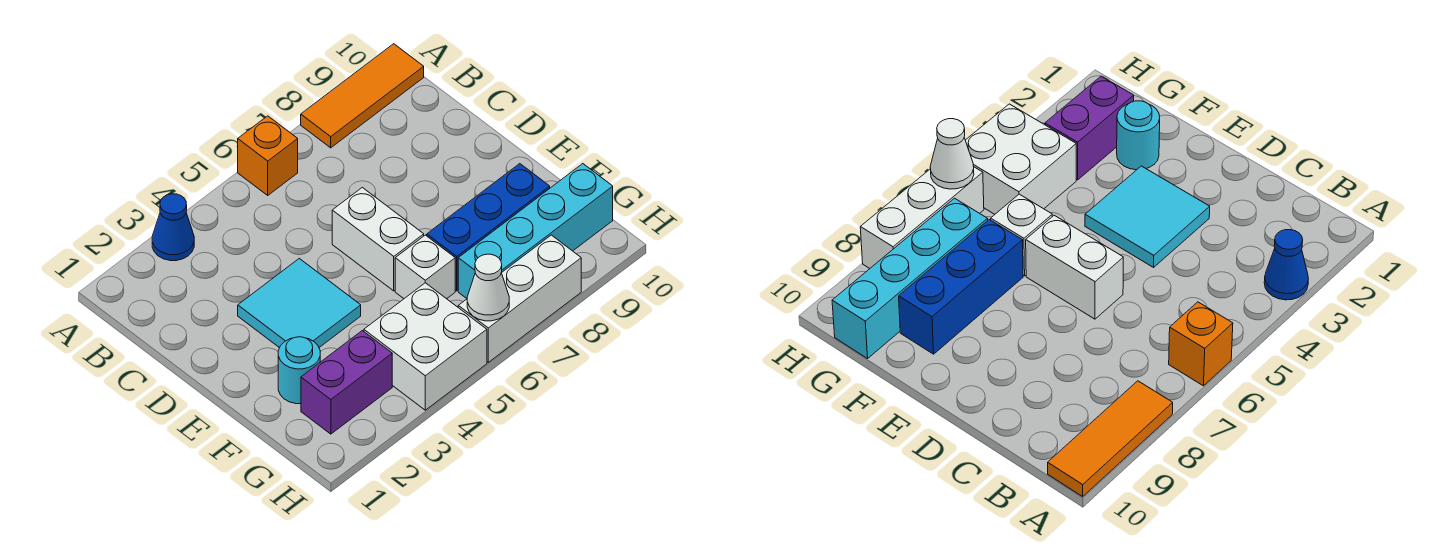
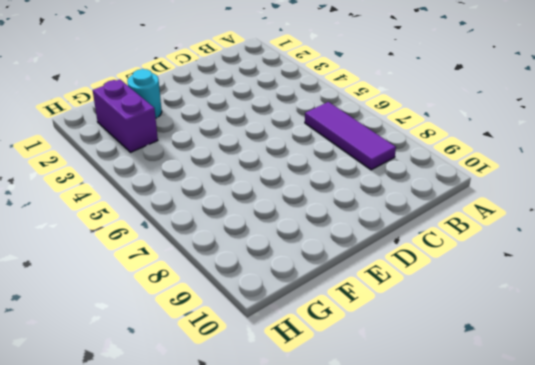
purple tile B6:B8 level 1 -> none
none -> blue cone A3 level 1
none -> orange brick A6 level 1
none -> orange tile A8:A10 level 1

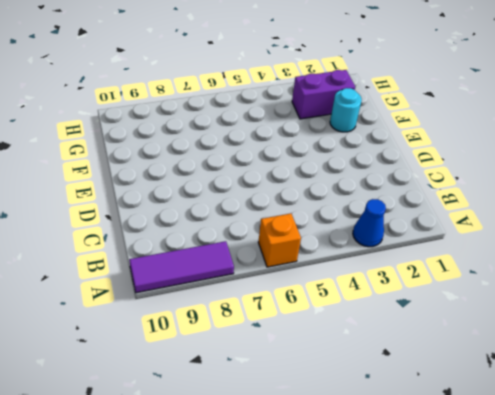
purple tile A8:A10 level 1 -> orange tile A8:A10 level 1
none -> cyan tile D3:E4 level 1
none -> white brick D6:E6 level 1
none -> white brick F6 level 1

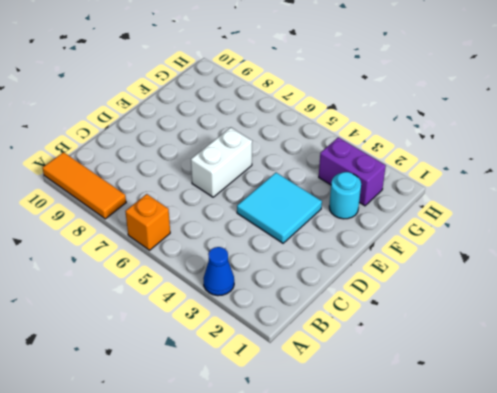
none -> white brick F6 level 1
none -> blue brick F7:F9 level 1
none -> white brick G4:H5 level 1

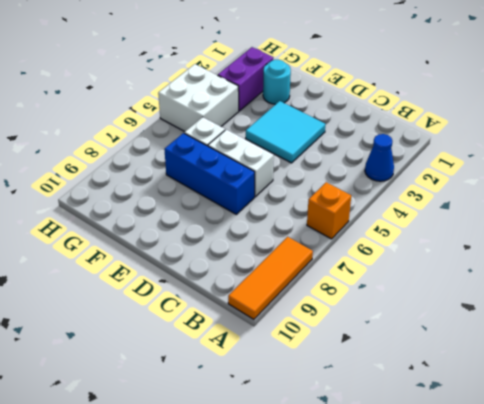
blue brick D7:F7 level 1 -> blue brick F7:F9 level 1
none -> cyan brick G7:G10 level 1
none -> white brick H6:H8 level 1
none -> white cone H6 level 2

